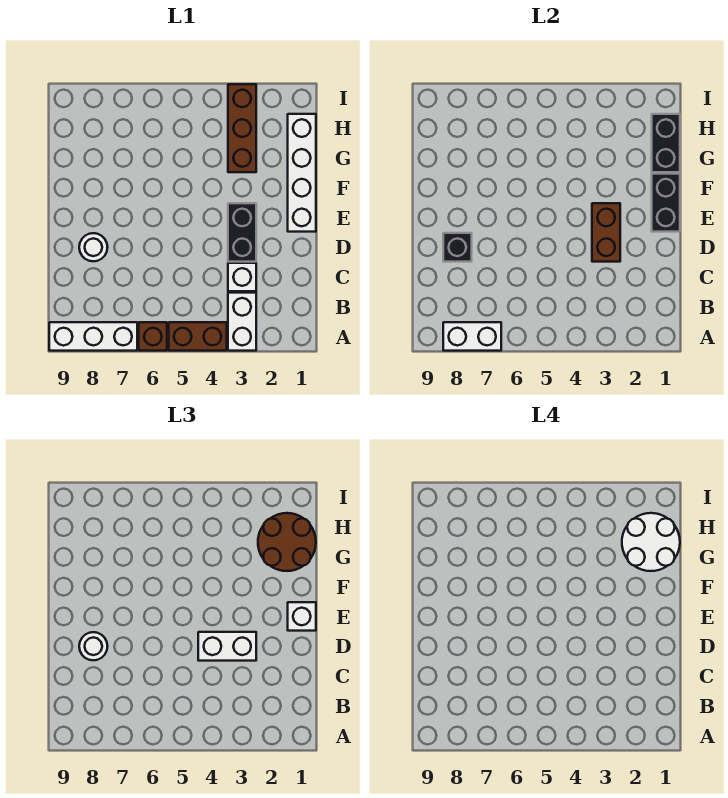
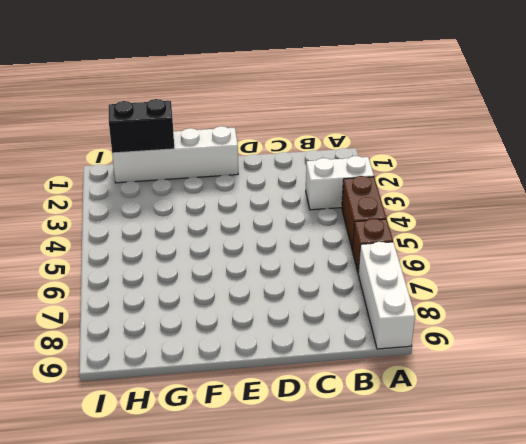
none -> white brick C3 level 1
none -> black brick D3:E3 level 1
none -> white round brick D8 level 1

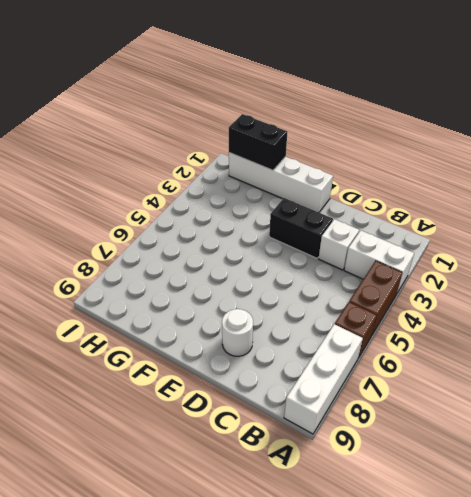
none -> brown brick G3:I3 level 1
none -> white brick A7:A8 level 2
none -> brown brick D3:E3 level 2

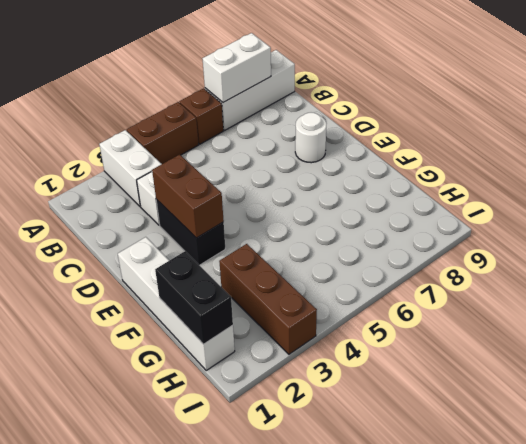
none -> black brick D8 level 2
none -> black brick E1:F1 level 2
none -> white brick D3:D4 level 3

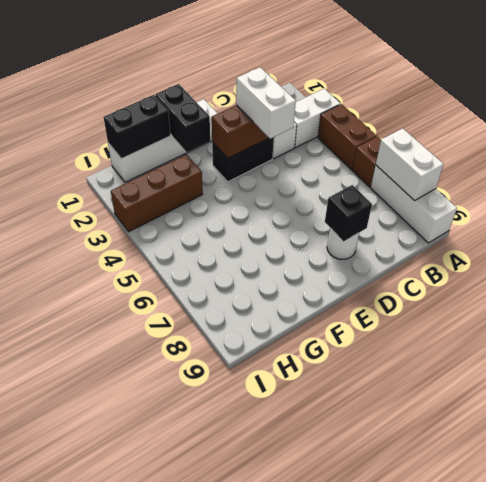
black brick F1:F2 level 2 -> black brick E1:F1 level 2
none -> white round brick D8 level 3
none -> white brick E1 level 3
none -> brown round brick G1:H2 level 3

